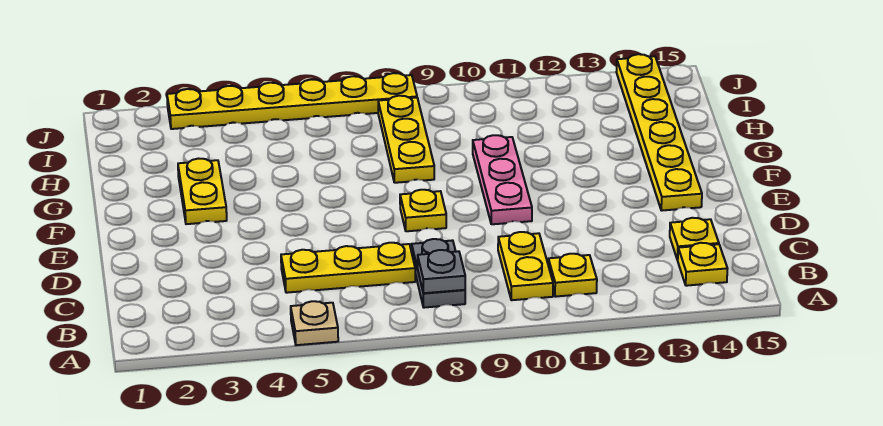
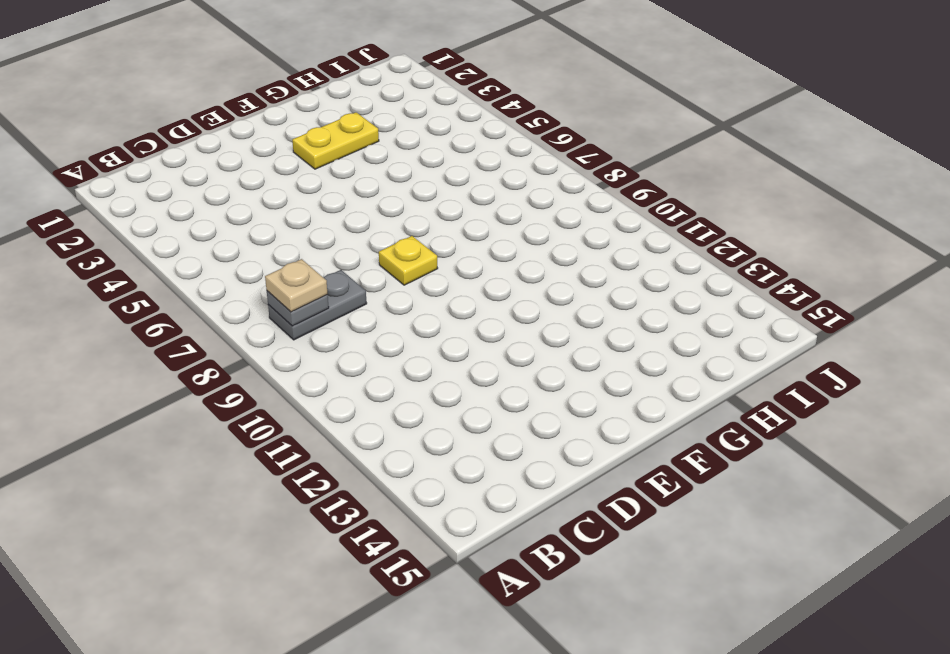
tan plate B8 level 3 -> tan plate A5 level 1
none -> yellow plate B10:C10 level 1
none -> yellow plate B11 level 1
none -> yellow plate B14 level 1

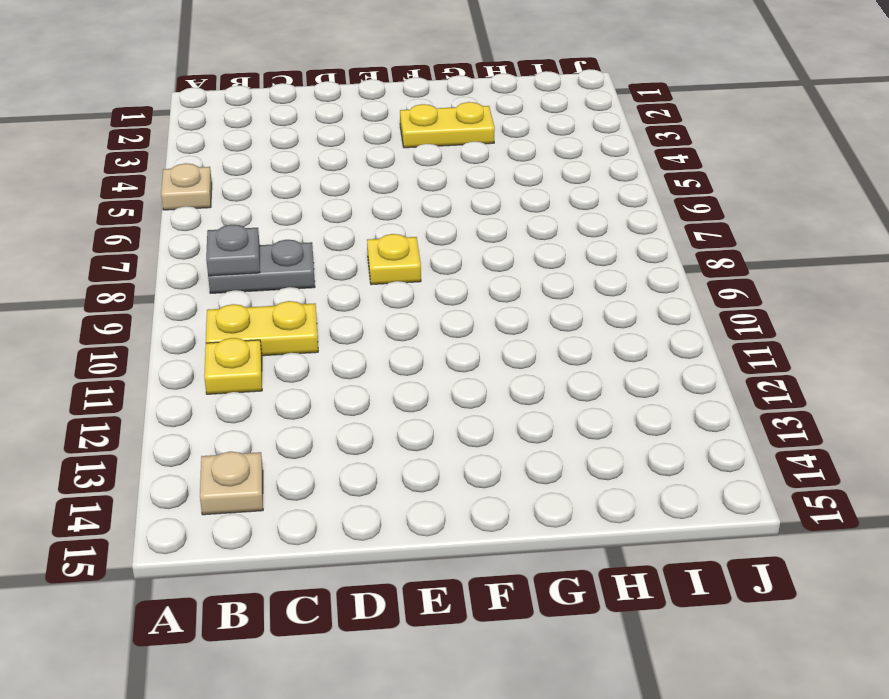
tan plate B14 level 1 -> yellow plate B14 level 1
none -> yellow plate C5:C7 level 1
none -> yellow plate C14 level 1
none -> pink plate E10:G10 level 1

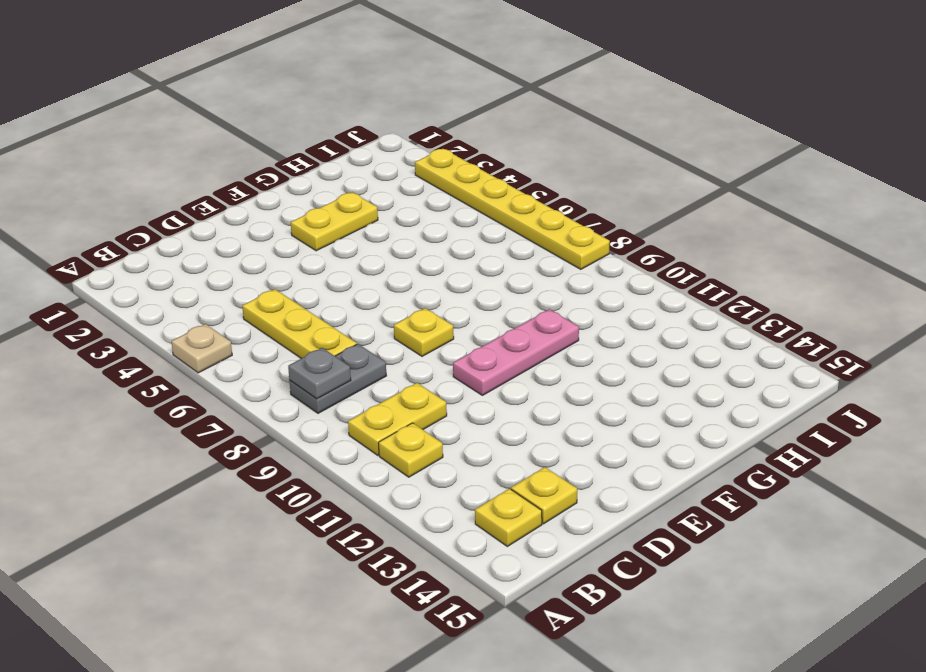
none -> yellow plate E14:J14 level 1
none -> yellow plate G8:I8 level 1

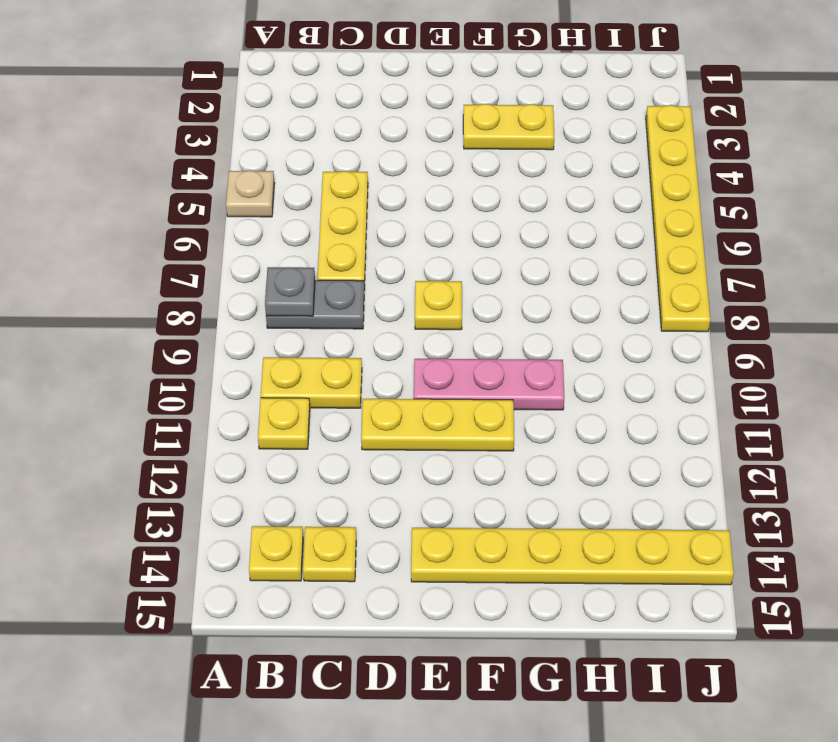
yellow plate D11:F11 level 1 -> yellow plate G8:I8 level 1

